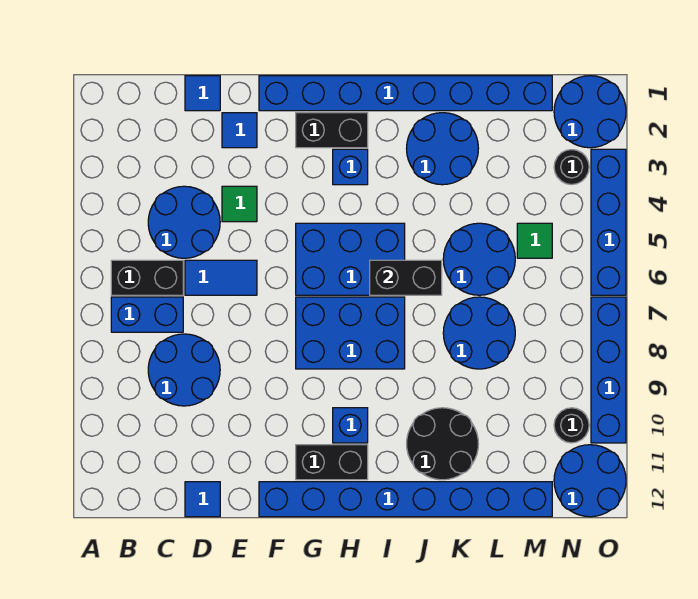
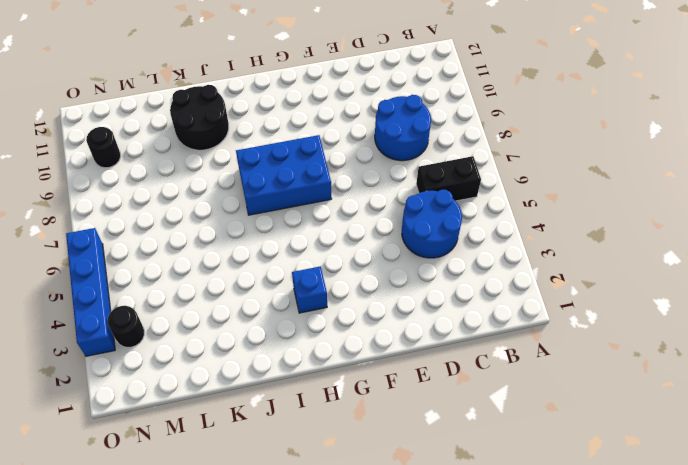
none -> blue brick B7:C7 level 1
none -> blue tile D1 level 1
none -> blue tile D6:E6 level 1

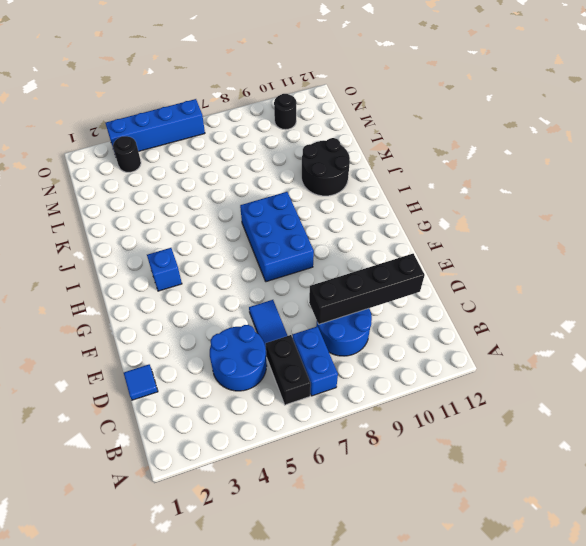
black brick D8:D11 level 2 -> none
none -> blue tile D12 level 1
none -> blue tile E2 level 1
none -> green tile E4 level 1

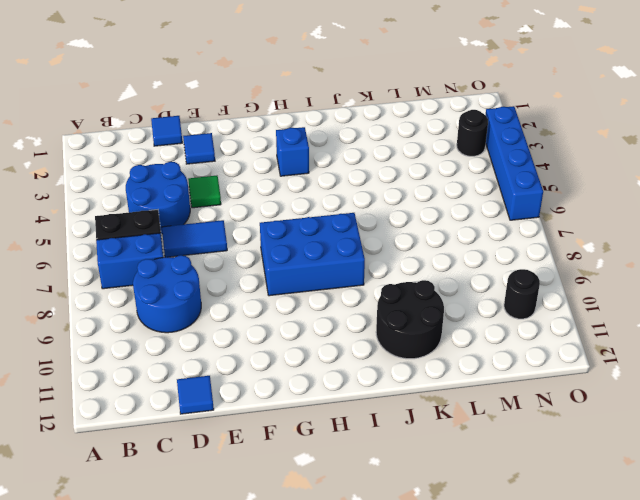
none -> blue brick F1:M1 level 1
none -> blue brick F12:M12 level 1
none -> black brick G2:H2 level 1

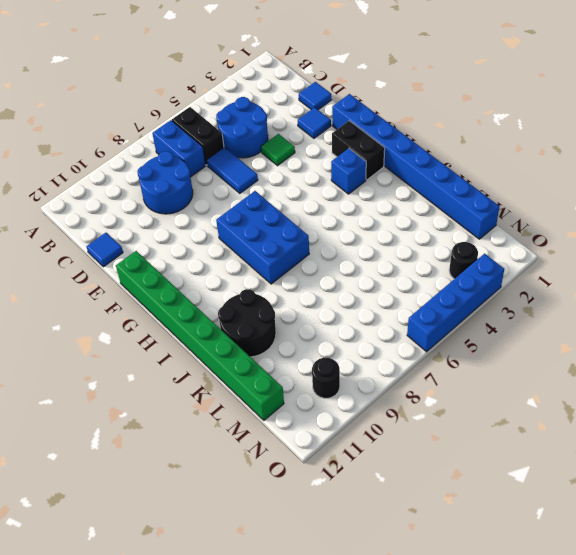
green brick F12:M12 level 1 -> blue brick F12:M12 level 1
none -> blue brick G5:I6 level 1
none -> black brick G11:H11 level 1
none -> blue brick H10 level 1

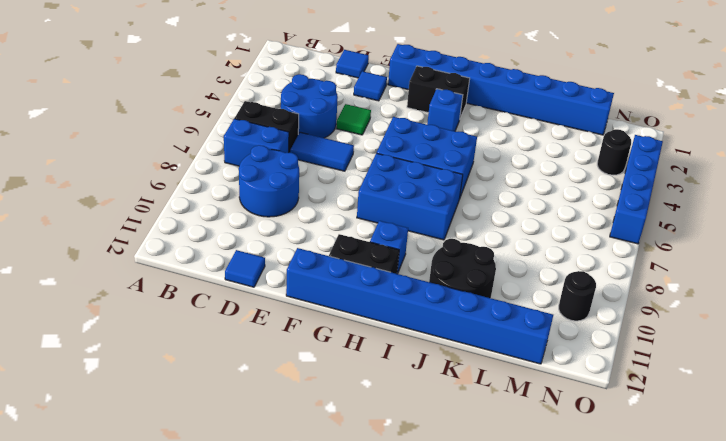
none -> blue round brick J2:K3 level 1
none -> blue round brick K5:L6 level 1
none -> blue round brick K7:L8 level 1

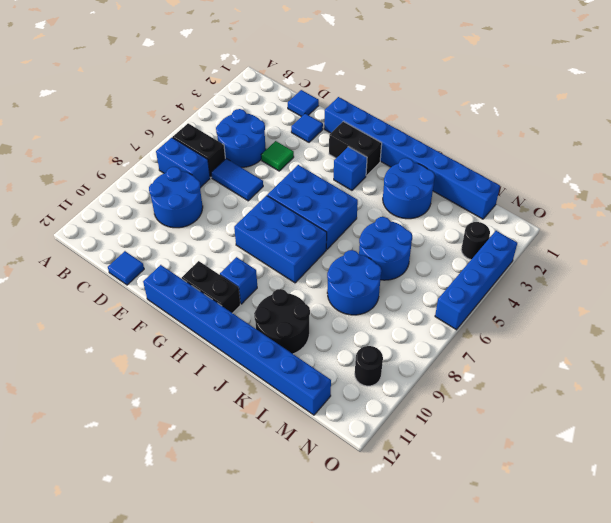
none -> green tile M5 level 1
none -> blue round brick N1:O2 level 1
none -> blue round brick N11:O12 level 1

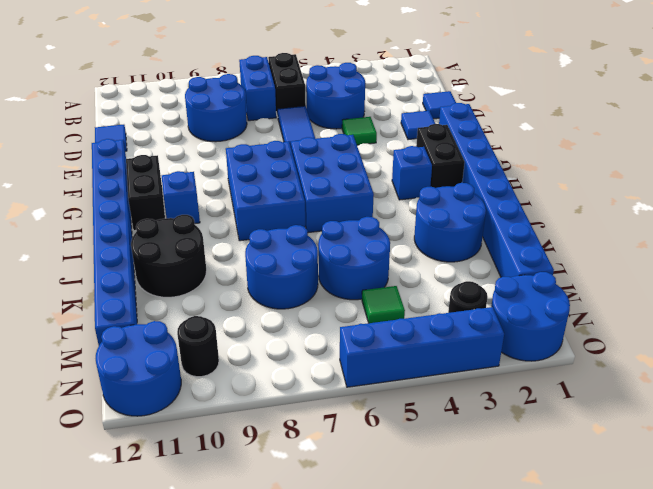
none -> blue brick O7:O10 level 1
none -> black brick I6:J6 level 2

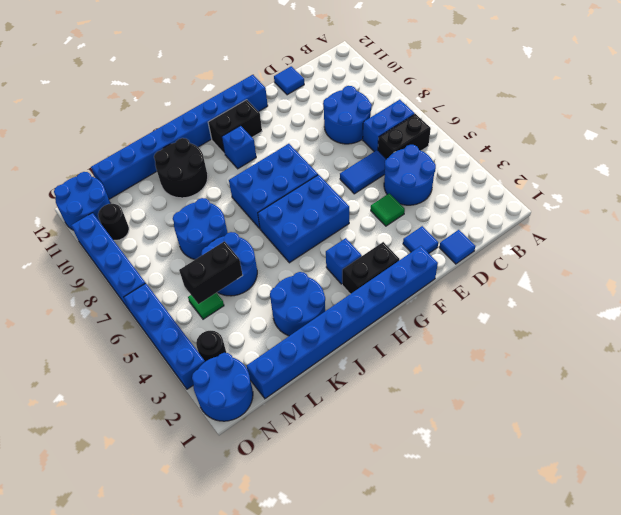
black brick L5:M5 level 2 -> black brick I6:J6 level 2

